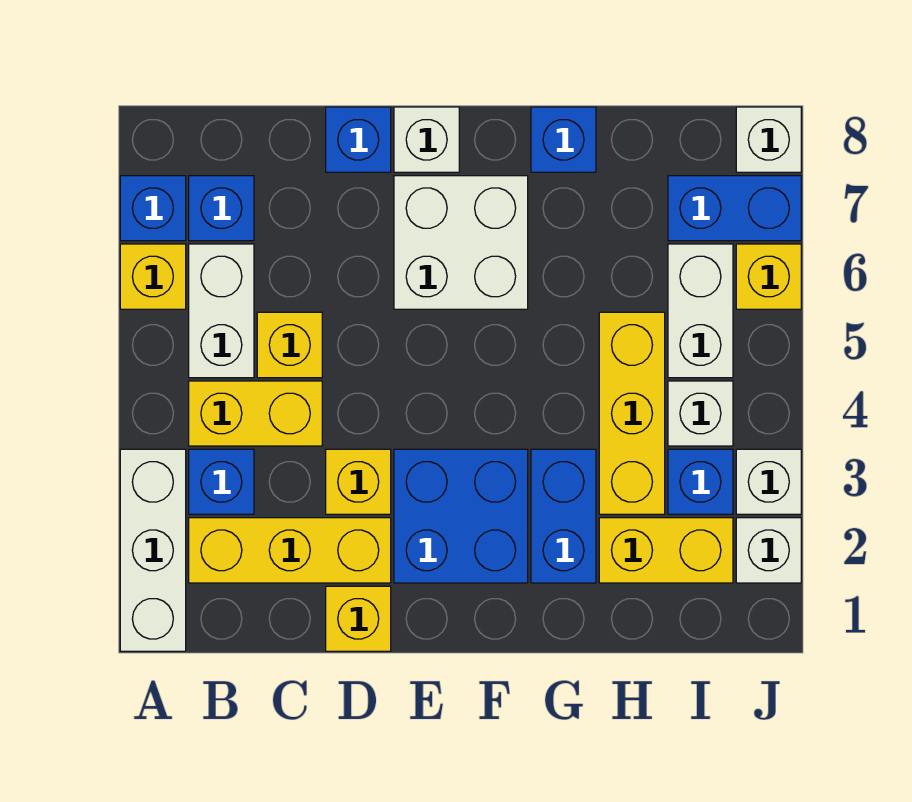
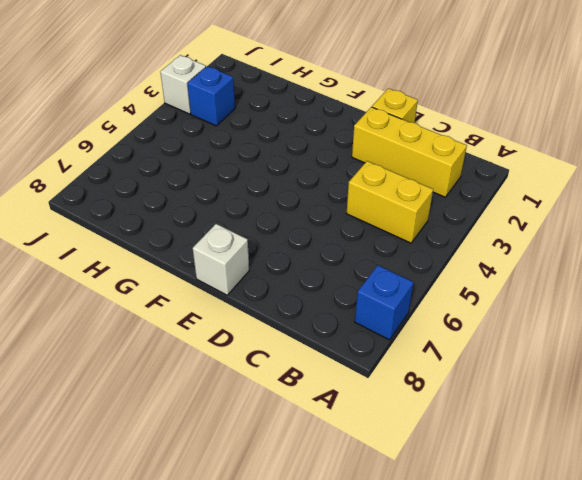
none -> white brick A1:A3 level 1
none -> yellow brick A6 level 1
none -> blue brick B3 level 1

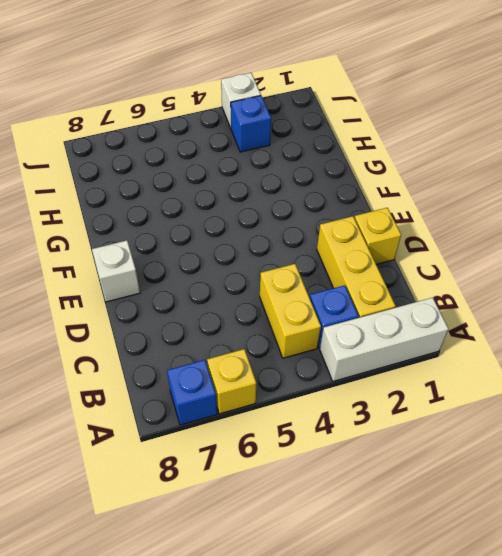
none -> white brick B5:B6 level 1
none -> blue brick B7 level 1
none -> yellow brick C5 level 1

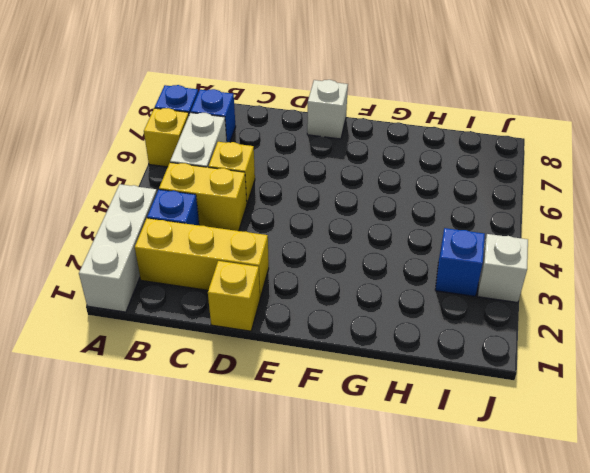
none -> yellow brick D3 level 1
none -> blue brick D8 level 1
none -> blue brick E2:F3 level 1

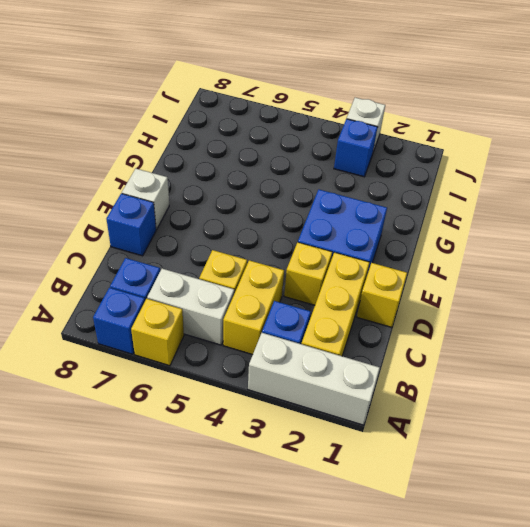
none -> white brick E6:F7 level 1
none -> blue brick G2:G3 level 1
none -> blue brick G8 level 1

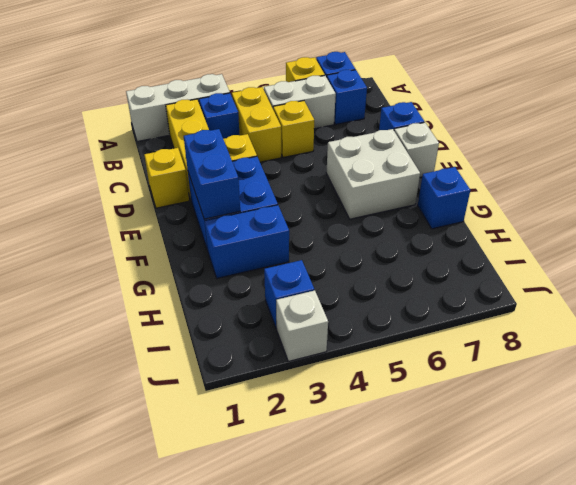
blue brick E2:F2 level 2 -> blue brick I7:J7 level 1
none -> yellow brick H2:I2 level 1
none -> yellow brick H3:H5 level 1
none -> white brick I4 level 1

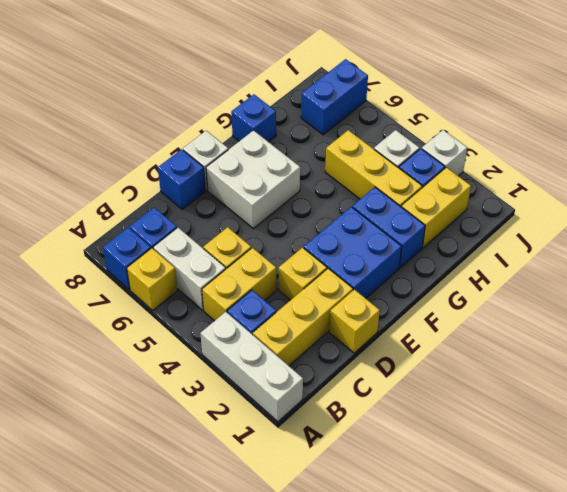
none -> white brick I5:I6 level 1
none -> white brick J2 level 1
none -> yellow brick J6 level 1

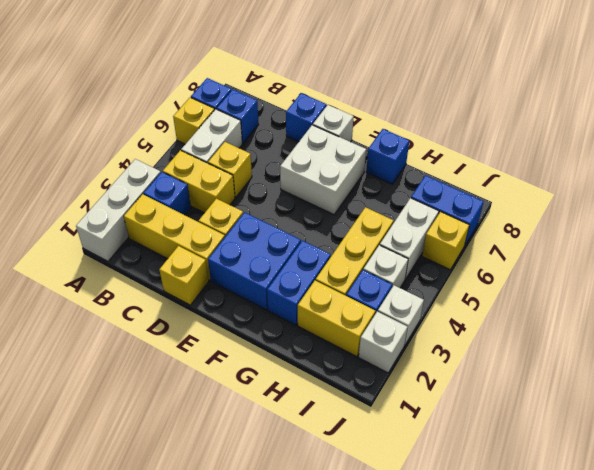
none -> white brick J8 level 1

